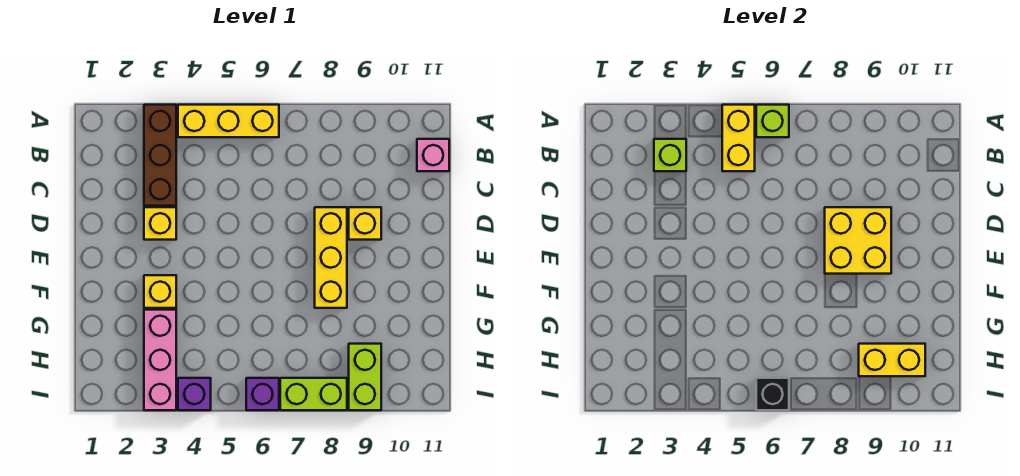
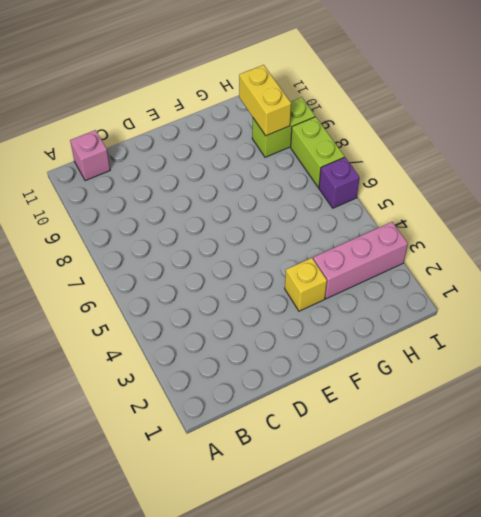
none -> brown brick A3:C3 level 1
none -> yellow brick A4:A6 level 1
none -> yellow brick D3 level 1

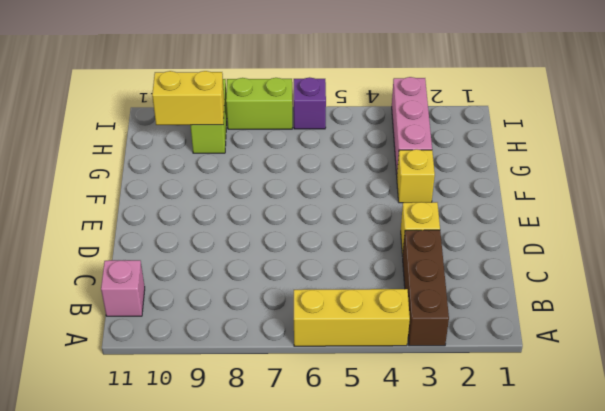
none -> yellow brick D8:F8 level 1
none -> yellow brick D9 level 1
none -> purple brick I4 level 1

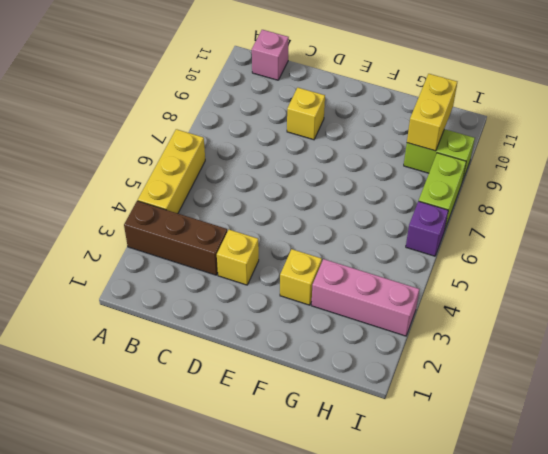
none -> yellow brick D8:F8 level 1
none -> purple brick I4 level 1
none -> yellow brick A5:B5 level 2

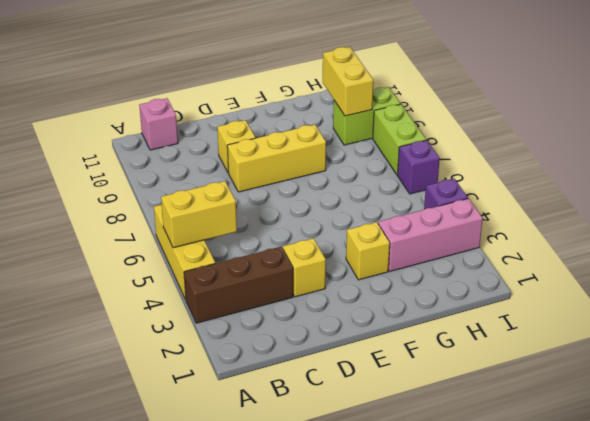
none -> lime brick A6 level 2
none -> lime brick B3 level 2
none -> yellow brick D8:E9 level 2

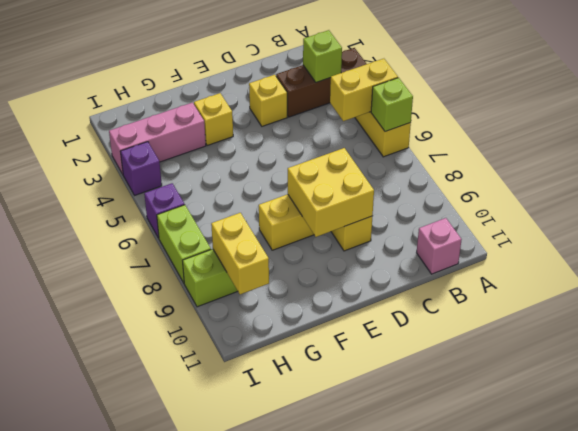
none -> black brick I6 level 2

